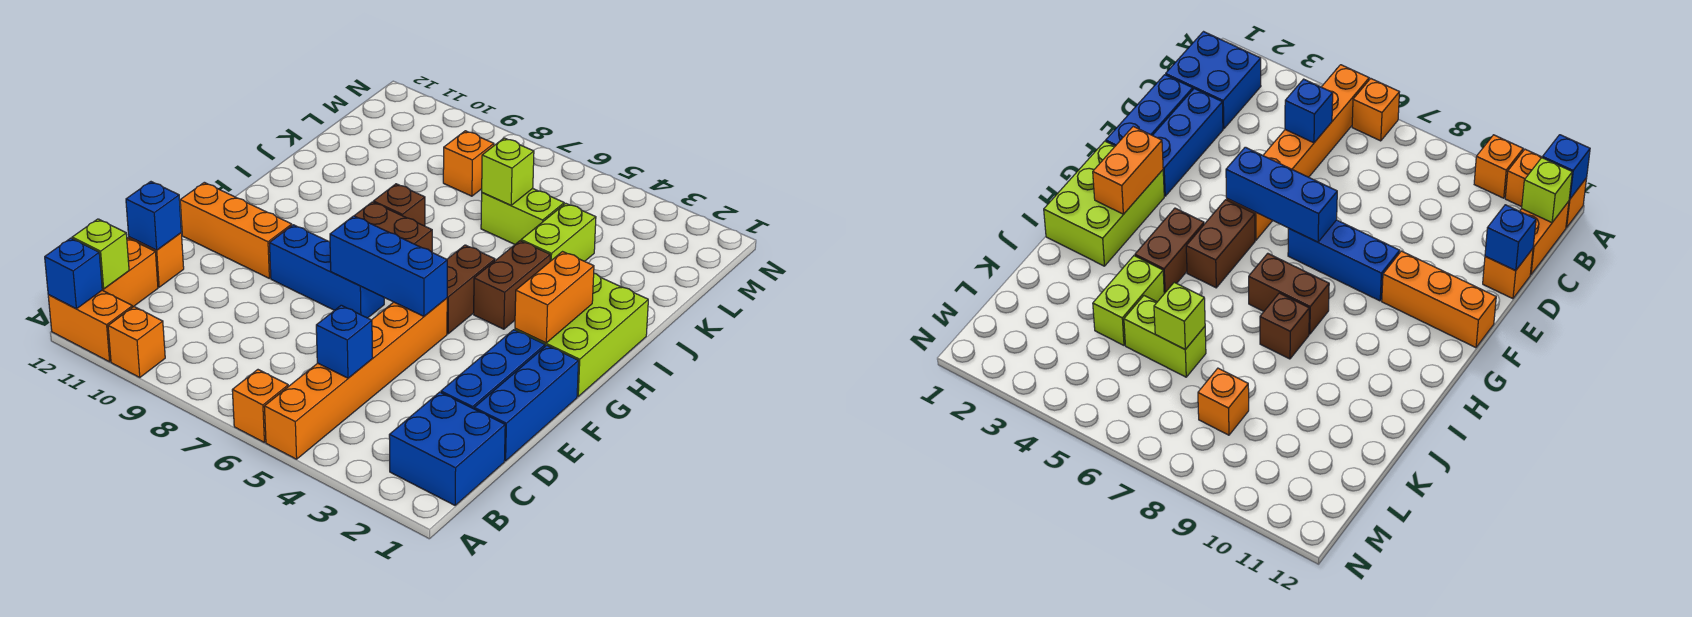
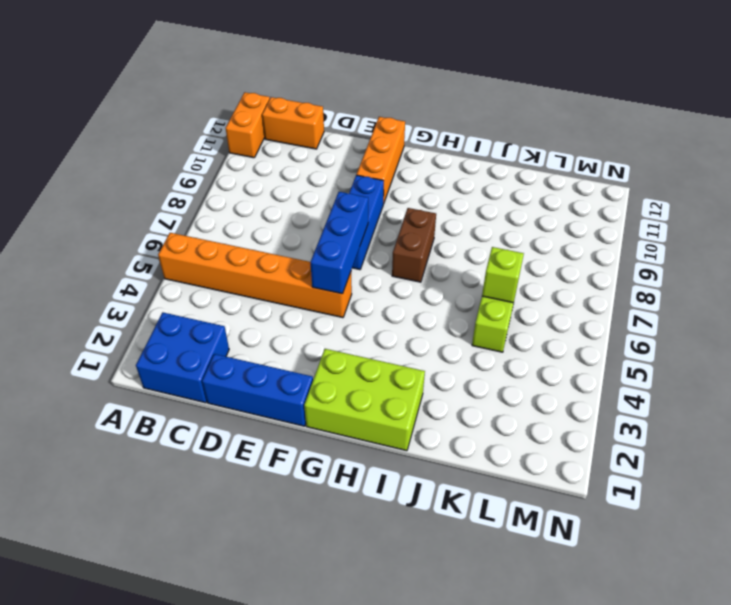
none -> orange brick A6 level 1
none -> orange brick A10 level 1
none -> blue brick D2:F2 level 1

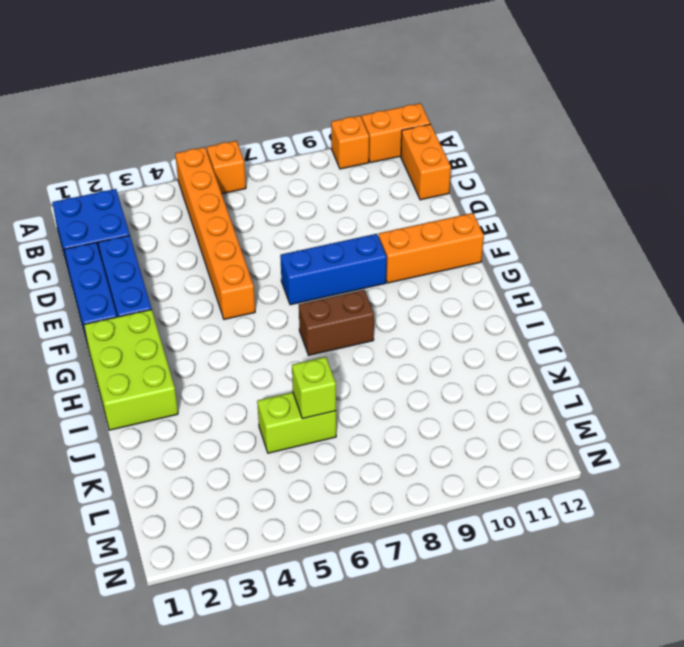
none -> orange brick D12 level 1
none -> brown brick G5:H5 level 1
none -> brown brick H4:I4 level 1

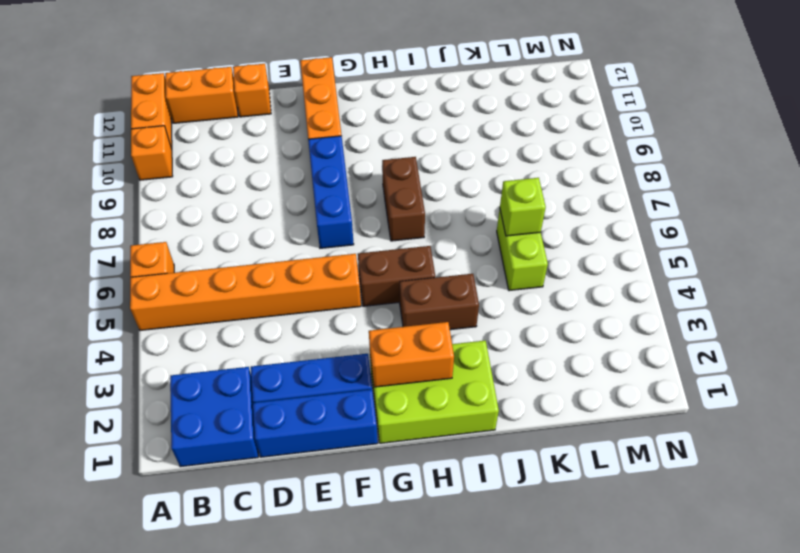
none -> brown brick I8 level 1
none -> lime brick J4:K4 level 1
none -> orange brick L8 level 1

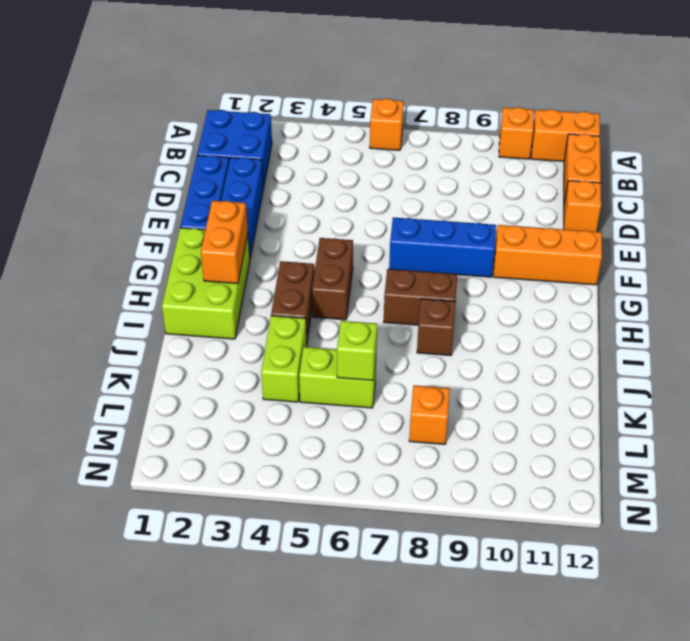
none -> orange brick A5:F5 level 1
none -> blue brick A12 level 2
none -> lime brick B12 level 2

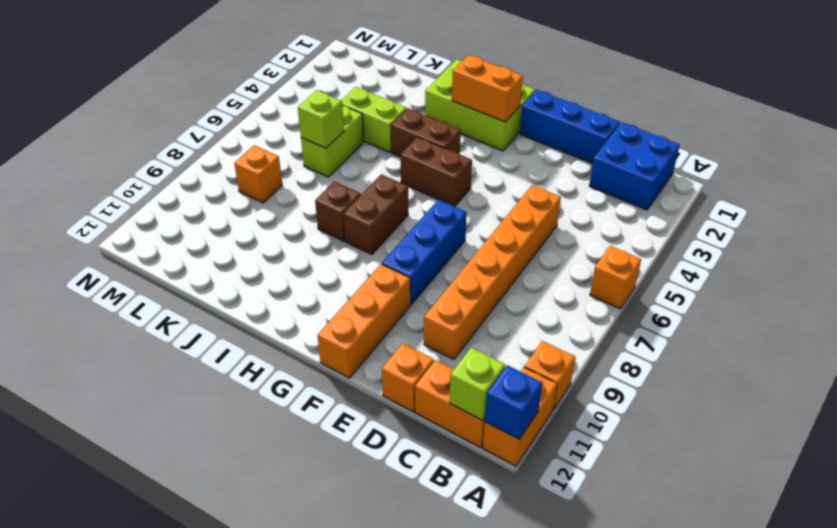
orange brick D5:D10 level 1 -> orange brick A5:F5 level 1
none -> blue brick D2:F2 level 1
none -> blue brick C5 level 2
none -> blue brick D12 level 2

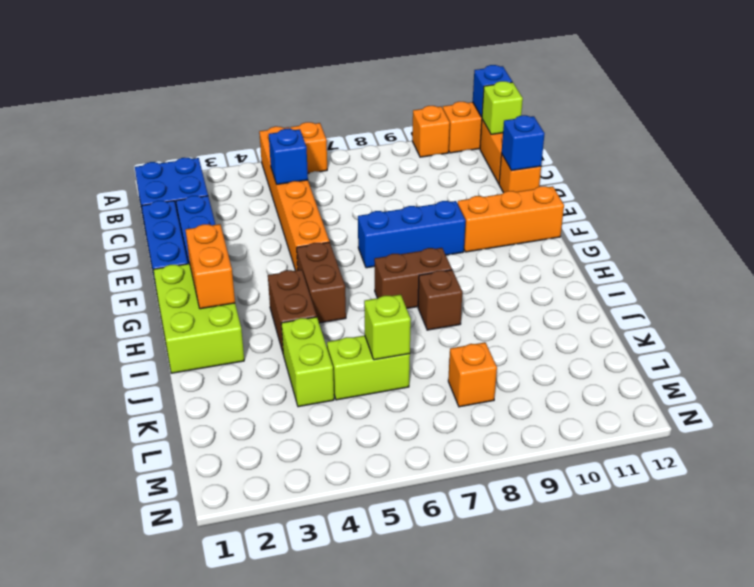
none -> blue brick F5:F7 level 2

